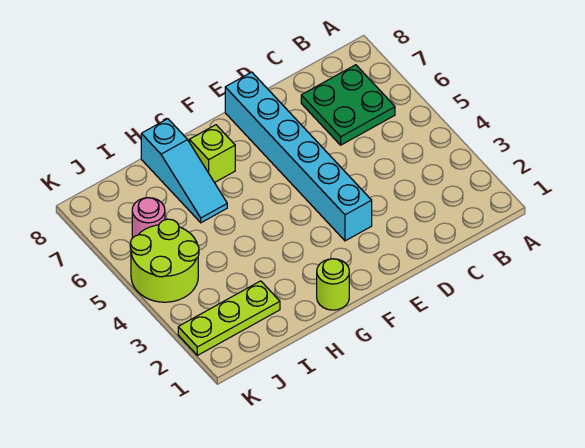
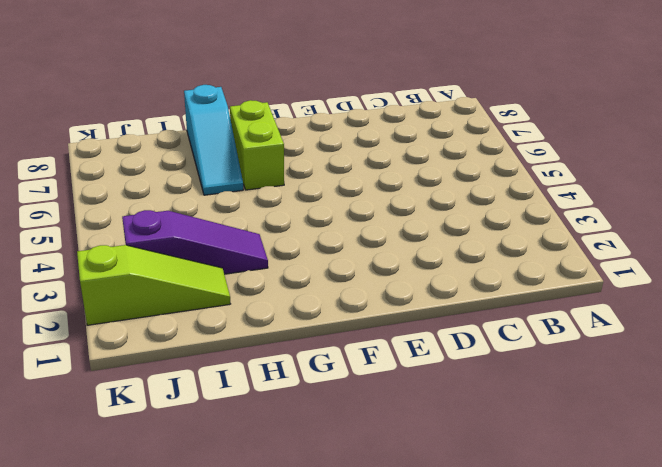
lime brick G6:G7 level 1 -> lime brick G7 level 1
purple slope H3:J3 level 1 top J -> none
lime slope I2:K2 level 1 top K -> lime plate I2:K2 level 1
none -> green plate B6:C7 level 1
none -> cyan brick E3:E8 level 1

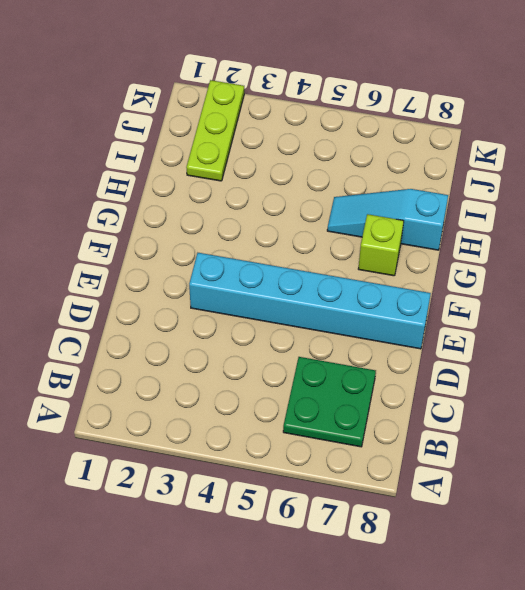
none -> lime round brick G1 level 1
none -> lime round brick J4:K5 level 1

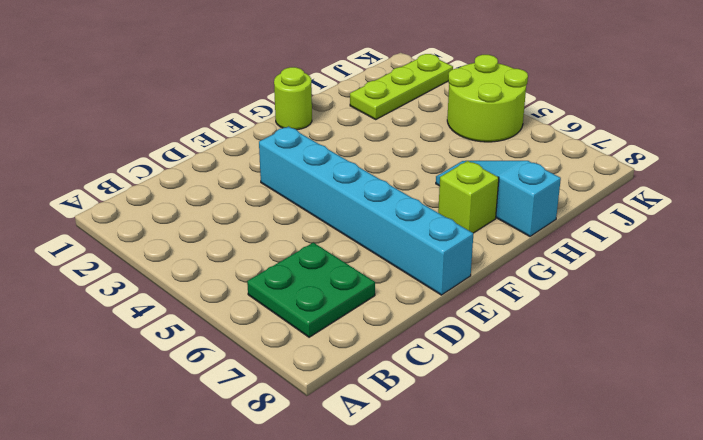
none -> pink round brick J6 level 1

